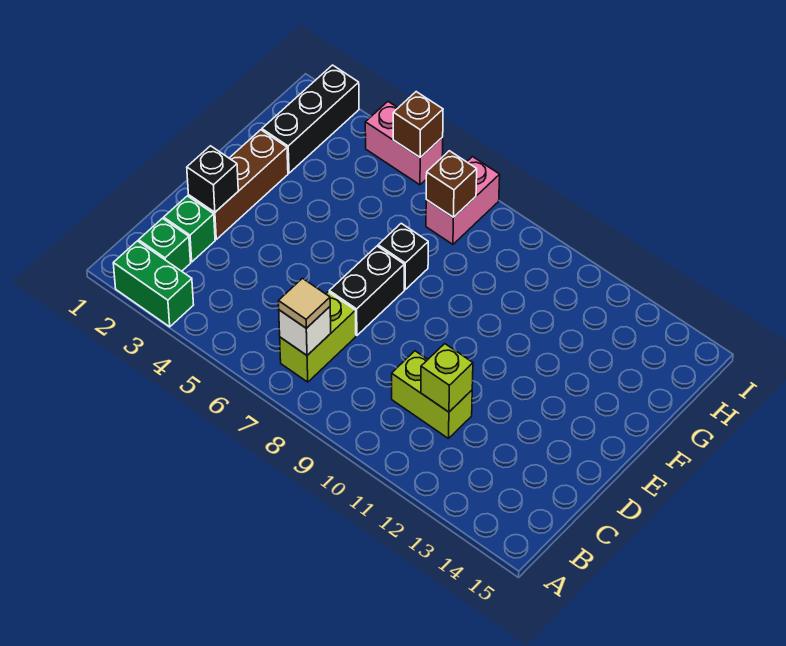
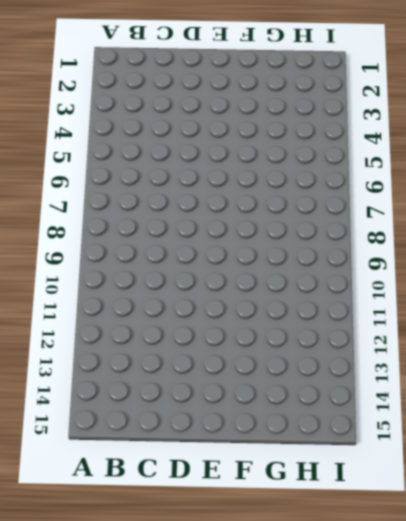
none -> green brick A2:A3 level 1
none -> green brick B2 level 1
none -> lime brick B7:C7 level 1

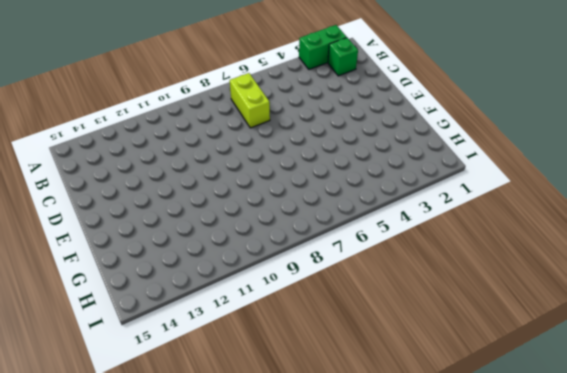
none -> green brick C2 level 1
none -> lime brick C10:C11 level 1
none -> brown brick D2:F2 level 1

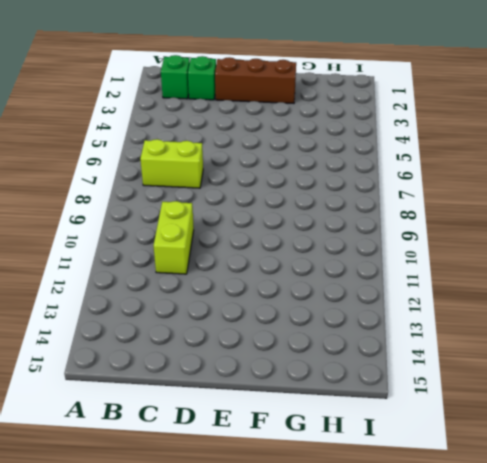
none -> green brick A2:A3 level 1
none -> black brick D7:E7 level 1
none -> black brick F7 level 1

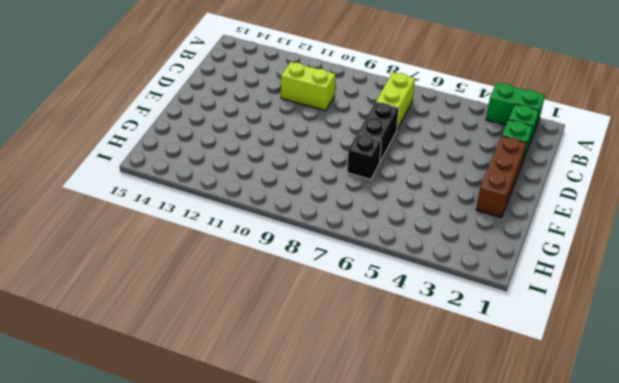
none -> black brick G2:I2 level 1
none -> pink brick H7:I7 level 1
none -> pink brick I4:I5 level 1

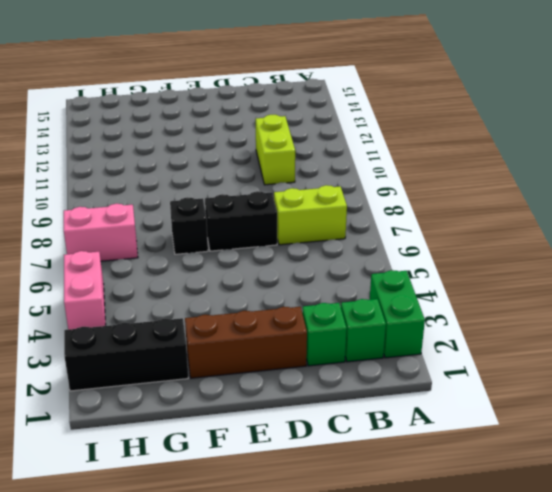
none -> white brick B7 level 2
none -> lime brick C11 level 2
none -> black brick D2 level 2

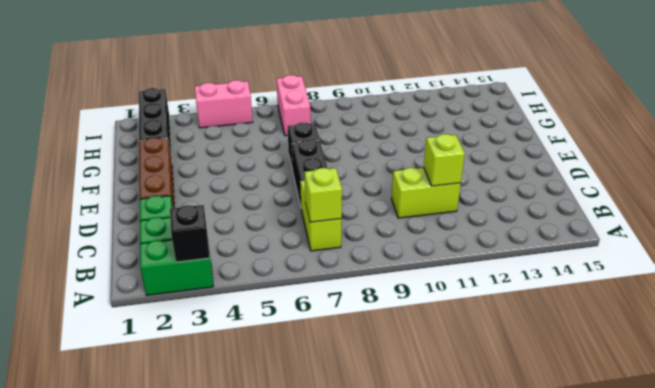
black brick A3 level 2 -> black brick D2 level 2
lime brick B7 level 2 -> white brick B7 level 2
none -> brown brick H7 level 2
none -> brown brick I5 level 2
none -> tan tile B7 level 3

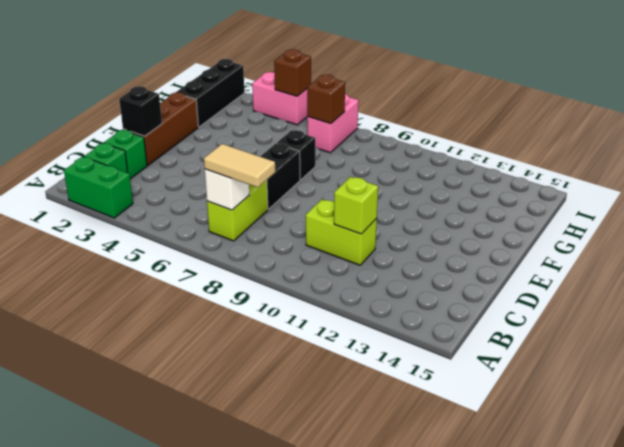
tan tile B7:B8 level 3 -> tan tile B7 level 3

